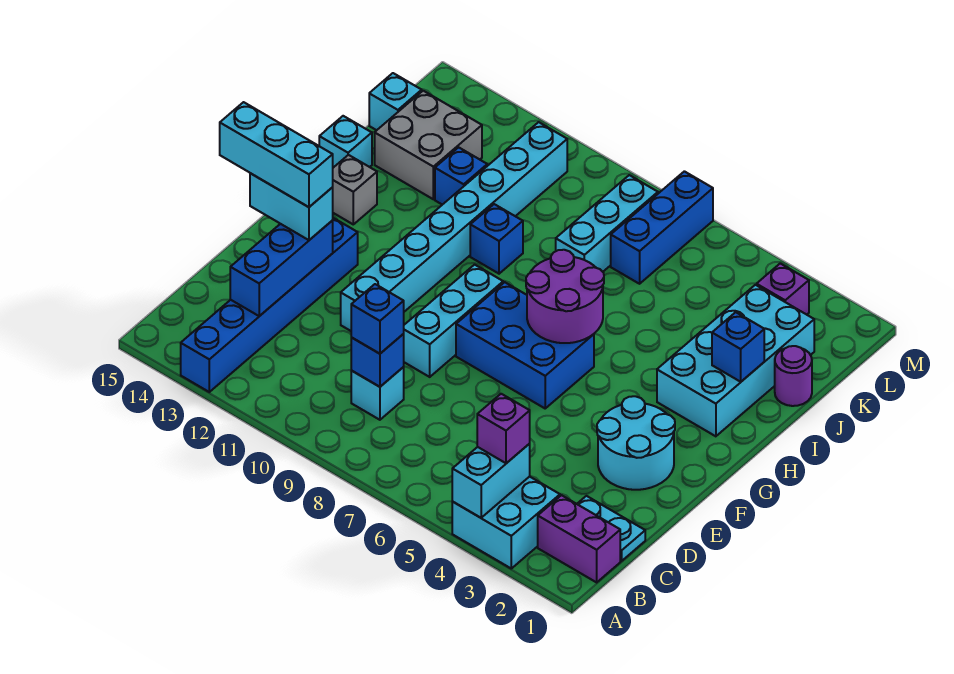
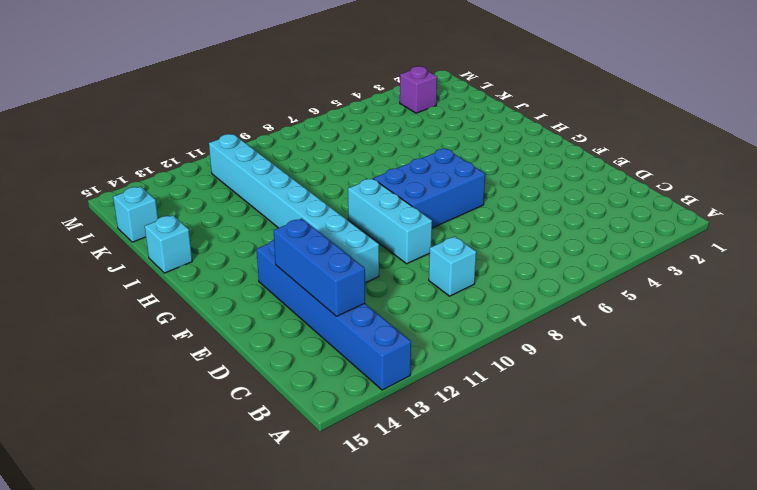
none -> cyan brick A3:B4 level 1
none -> purple brick B1:B2 level 1
none -> cyan plate C1:C2 level 1

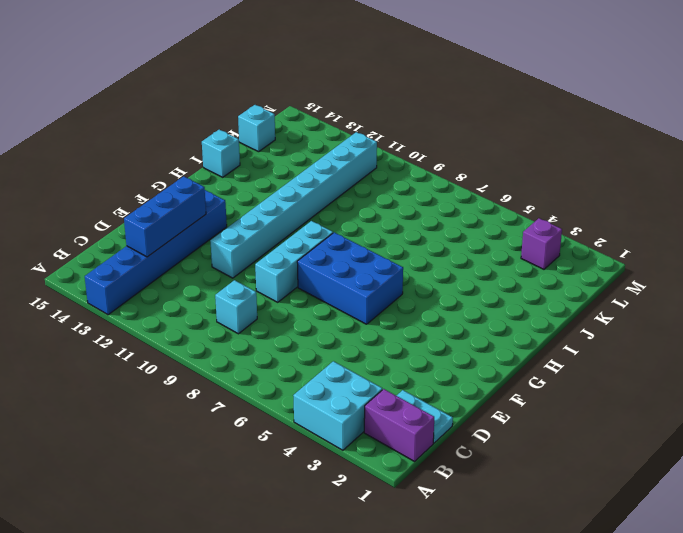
none -> cyan round brick E2:F3 level 1
none -> cyan brick H2:K3 level 1
none -> grey brick H14 level 1

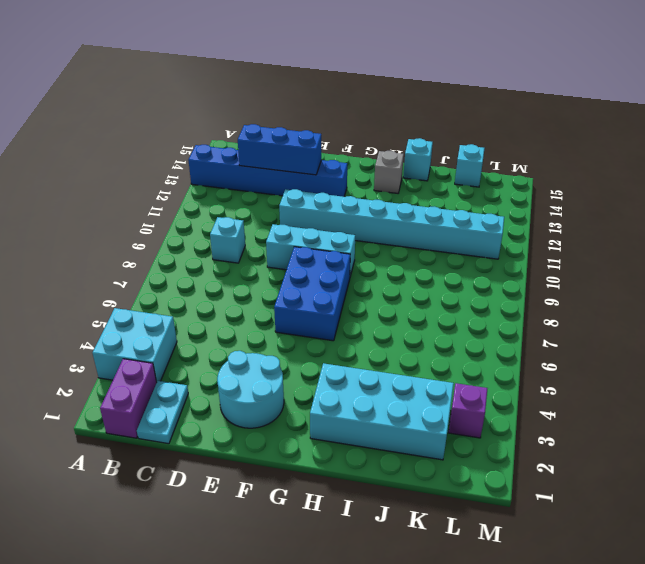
none -> blue brick I10 level 1
none -> purple round brick J1 level 1
none -> cyan brick J8:L8 level 1

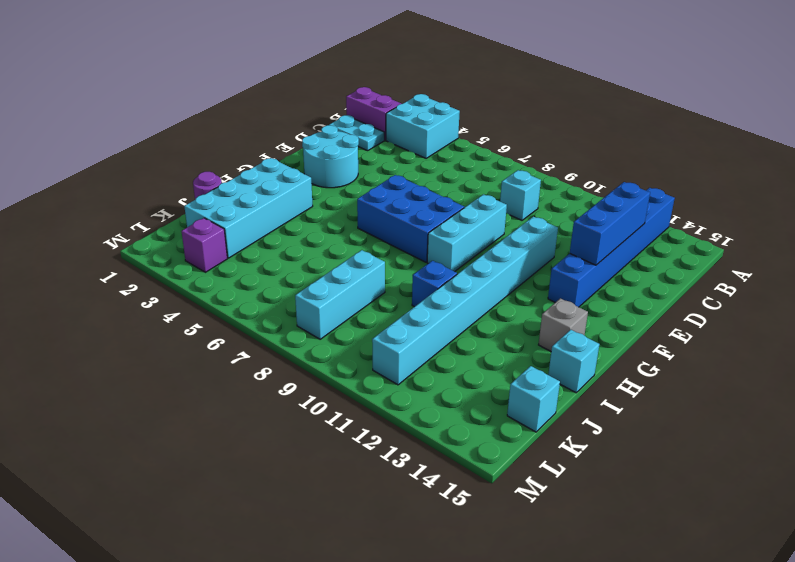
none -> blue brick J12 level 1
none -> grey brick J13:K14 level 1
none -> blue brick K7:M7 level 1

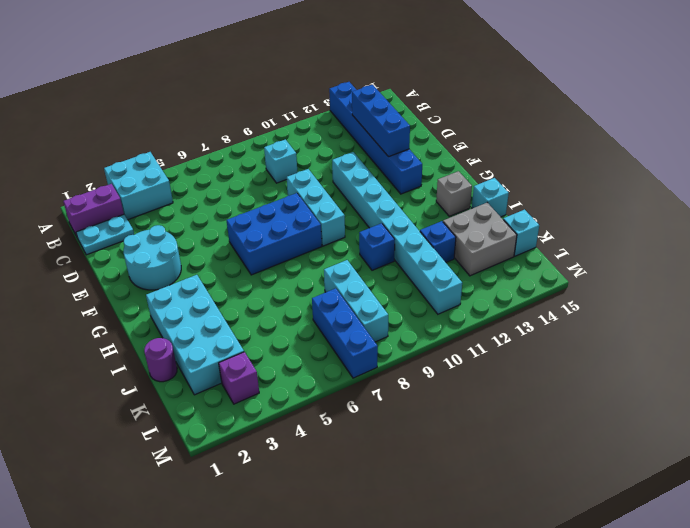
none -> cyan brick A4:B4 level 2
none -> blue brick C9 level 2
none -> purple round brick G6:H7 level 2

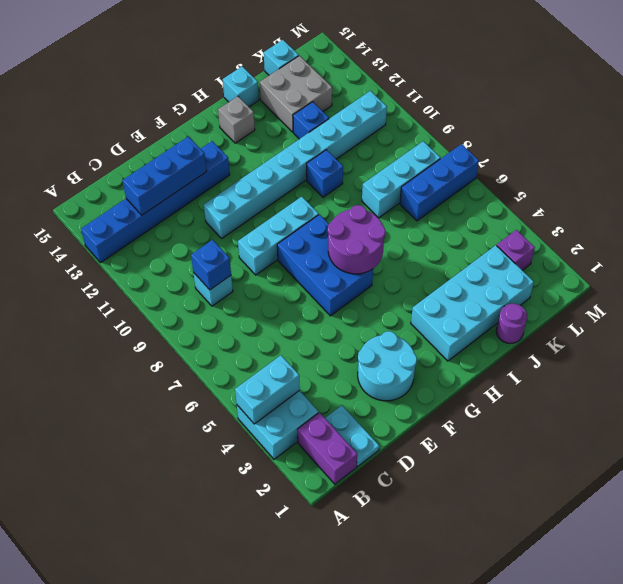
none -> blue brick I2 level 2
none -> purple brick B4 level 3
none -> blue brick C9 level 3

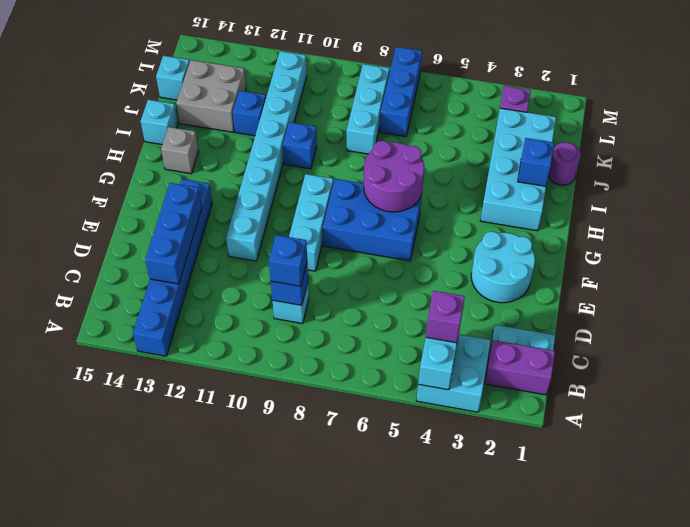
none -> cyan brick E13:E14 level 3
none -> cyan brick E13:E15 level 4

